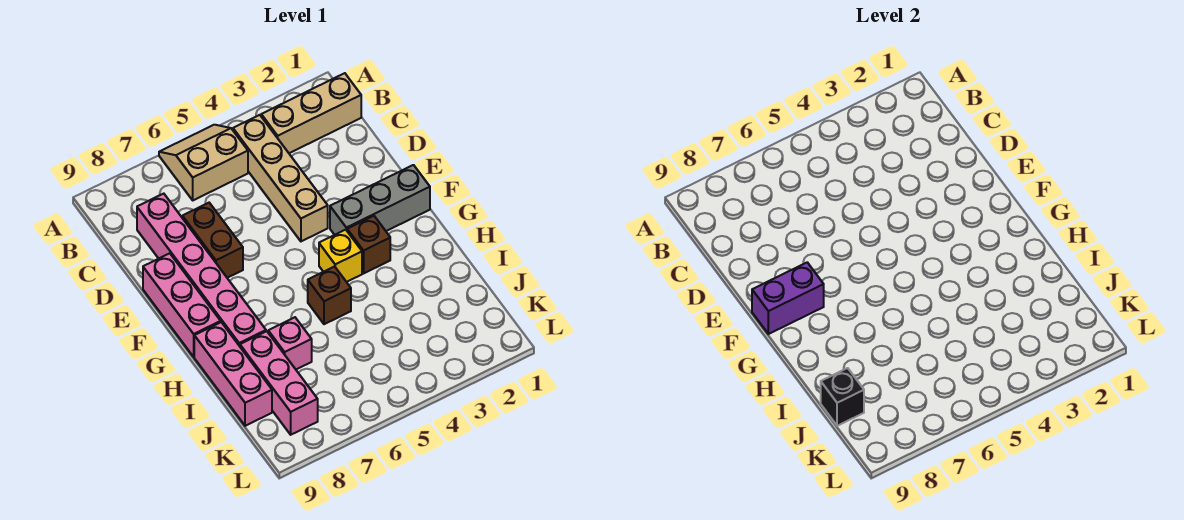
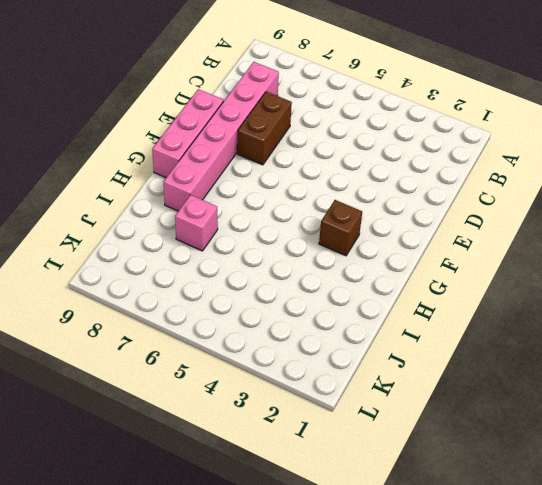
none -> tan slope A5:B6 level 1 top B
none -> tan brick B1:B3 level 1
none -> tan brick B4:E4 level 1

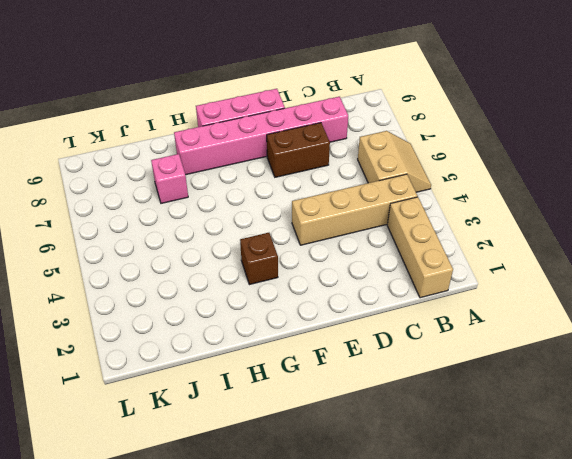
none -> grey brick F1:F3 level 1
none -> yellow brick G4 level 1
none -> brown brick H5 level 1

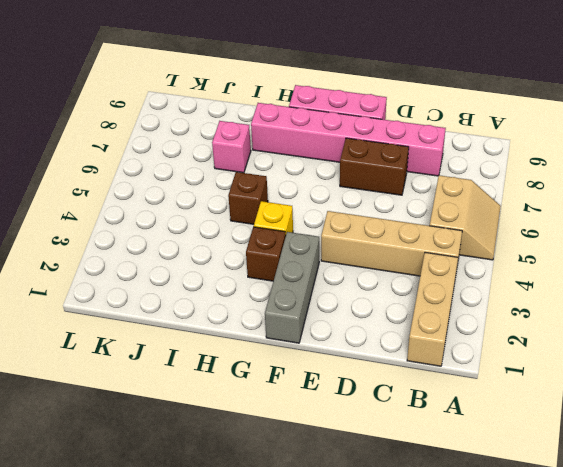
none -> pink brick H9:J9 level 1
none -> pink brick I8:K8 level 1
none -> purple brick F8:F9 level 2

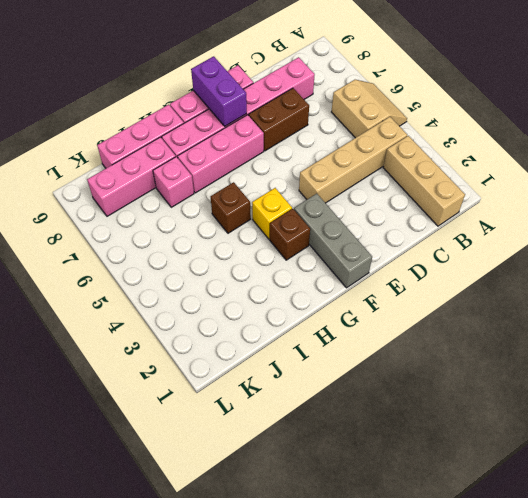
pink brick F7:H7 level 1 -> none
none -> black brick J9 level 2

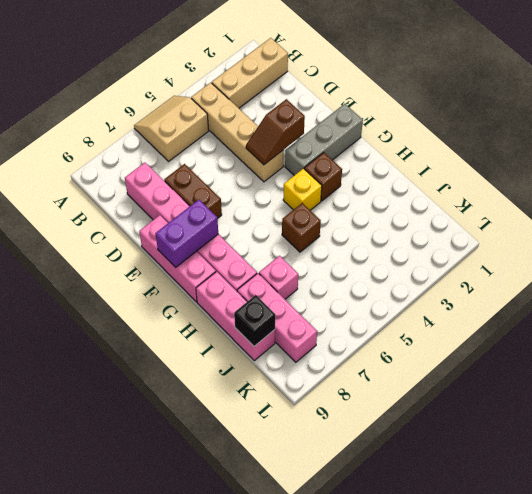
brown slope E3:E4 level 2 top 3 -> none

